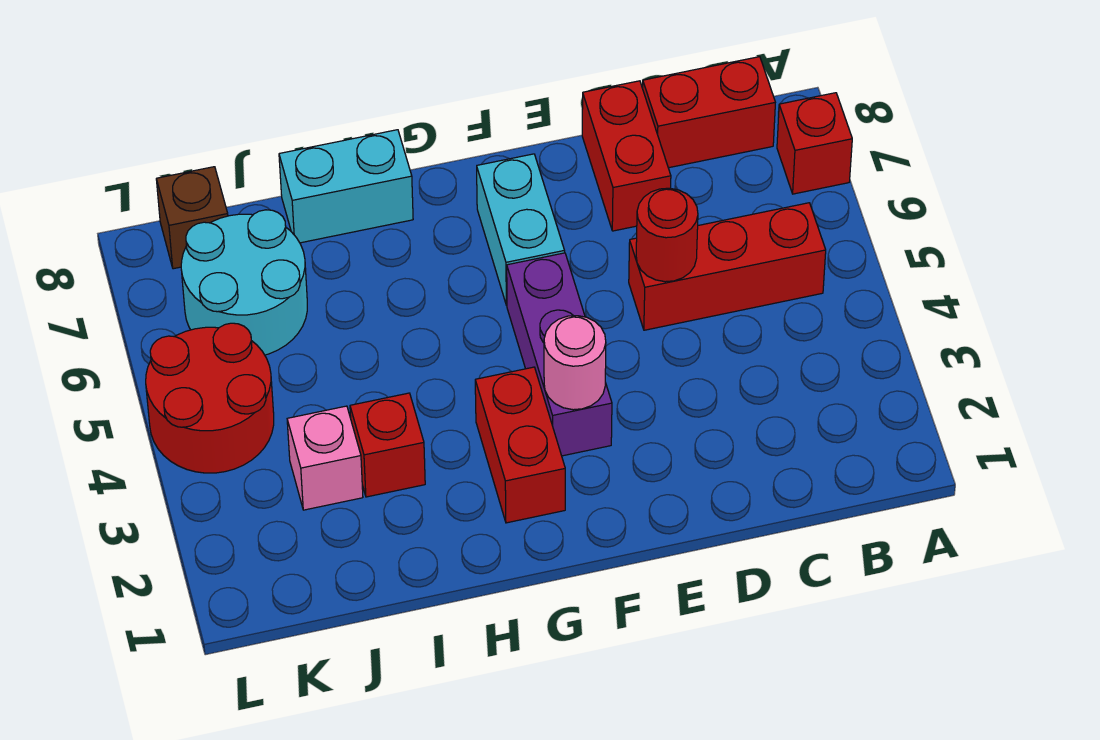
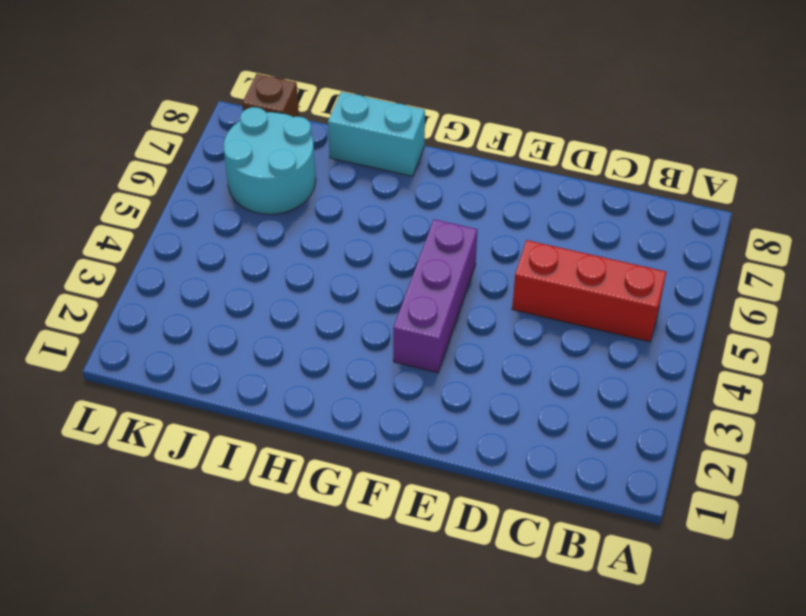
none -> red brick A7 level 1
none -> red brick B8:C8 level 1
none -> red brick D7:D8 level 1

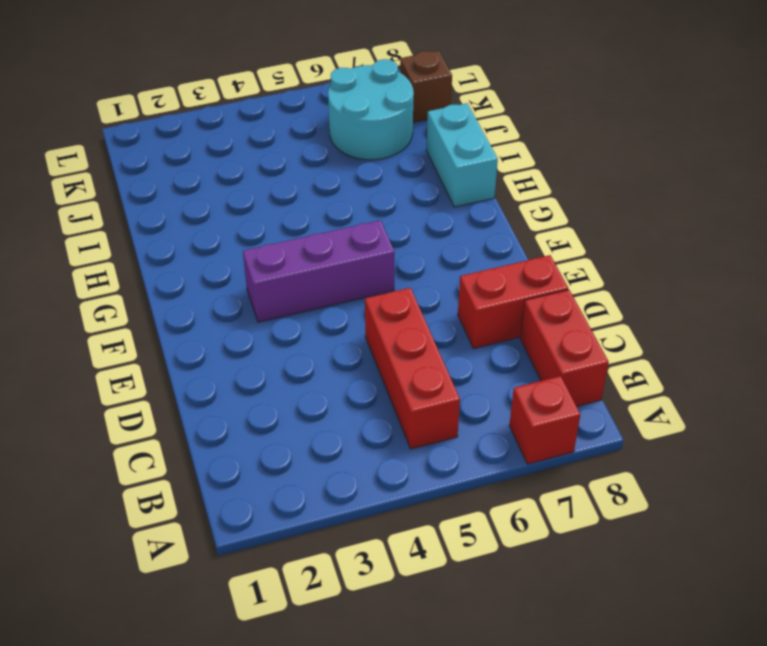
none -> cyan brick F6:F7 level 1
none -> red brick G2:G3 level 1
none -> red brick I3 level 1

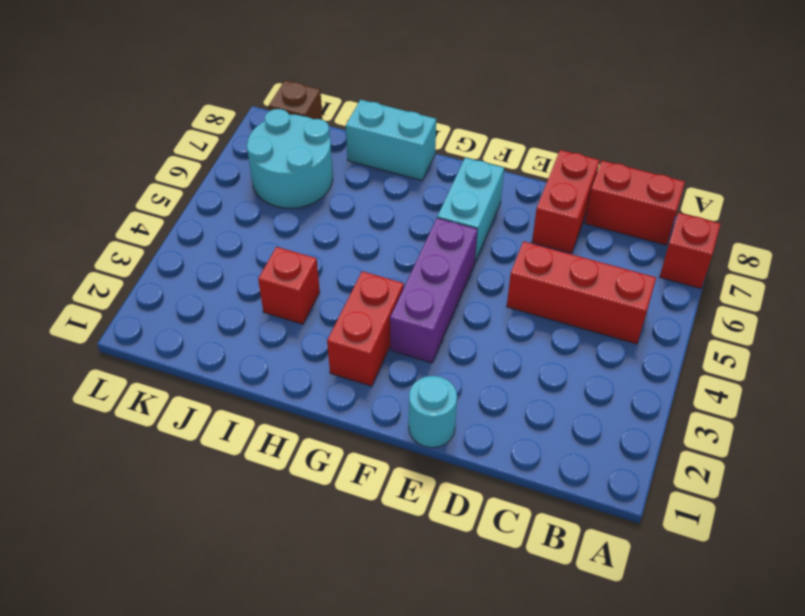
cyan round brick E1 level 1 -> none
none -> pink brick J3 level 1
none -> red round brick K4:L5 level 1
none -> red round brick D5 level 2

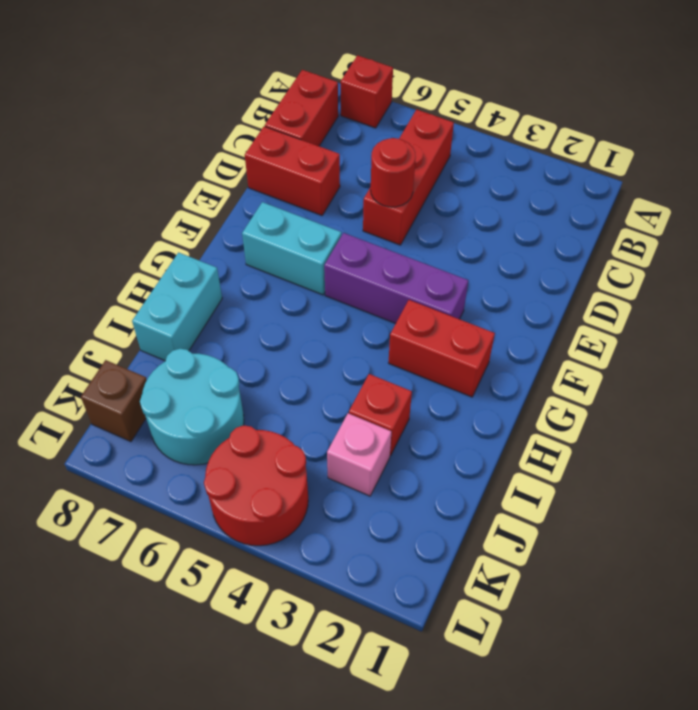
none -> pink round brick F3 level 2

